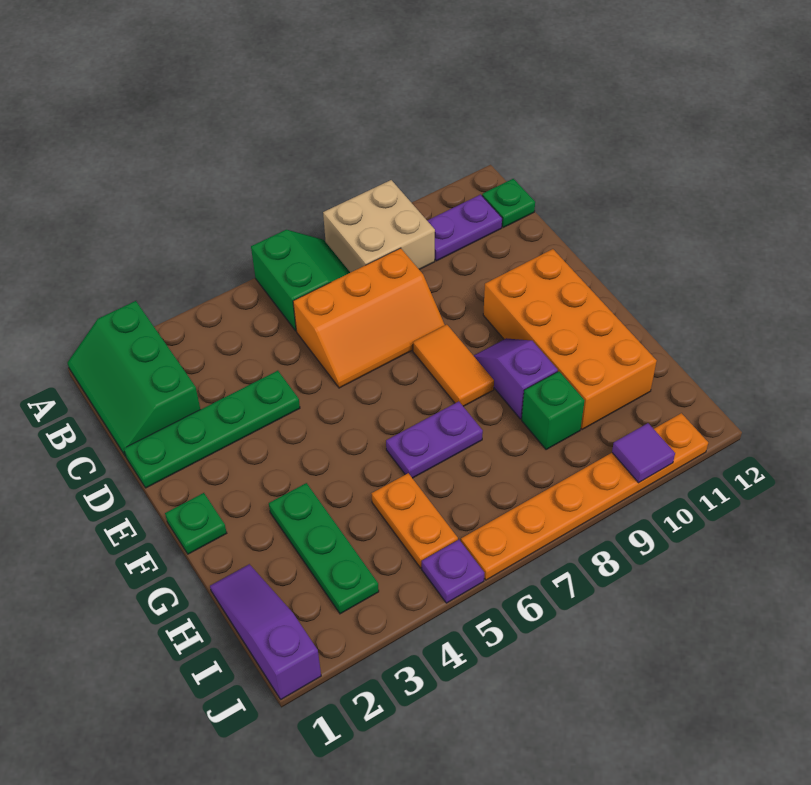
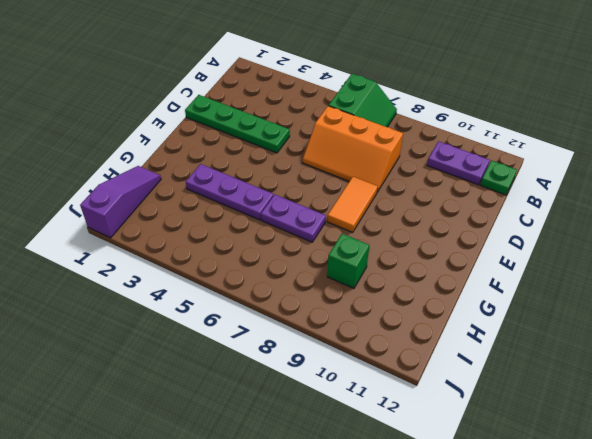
purple plate G3:G5 level 1 -> green plate G3:I3 level 1
none -> green slope A1:C2 level 1 top 2
none -> tan brick A8:B9 level 1
none -> orange brick E10:H11 level 1

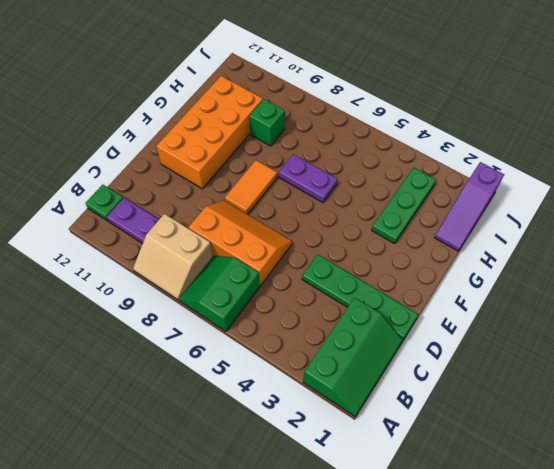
tan slope A8:B9 level 1 top B -> tan brick A8:B9 level 1
none -> green plate F1 level 1
none -> purple slope F9:G9 level 1 top G
none -> orange plate H5:I5 level 1

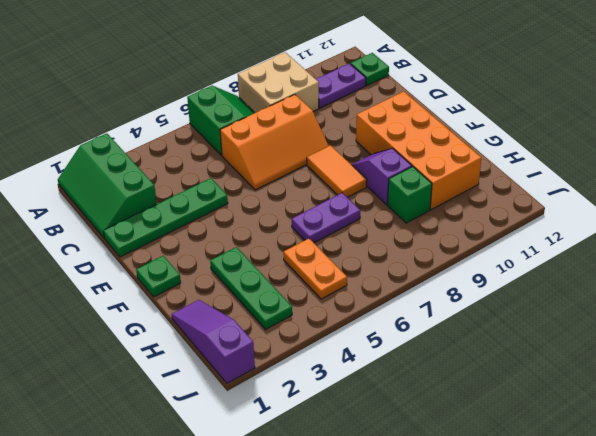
none -> purple plate J5 level 1
none -> orange plate J6:J11 level 1
none -> purple tile J10 level 2

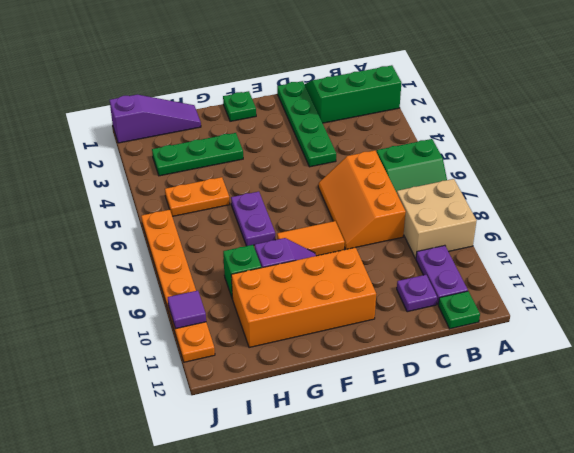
purple plate C11 level 1 -> purple plate J5 level 1

